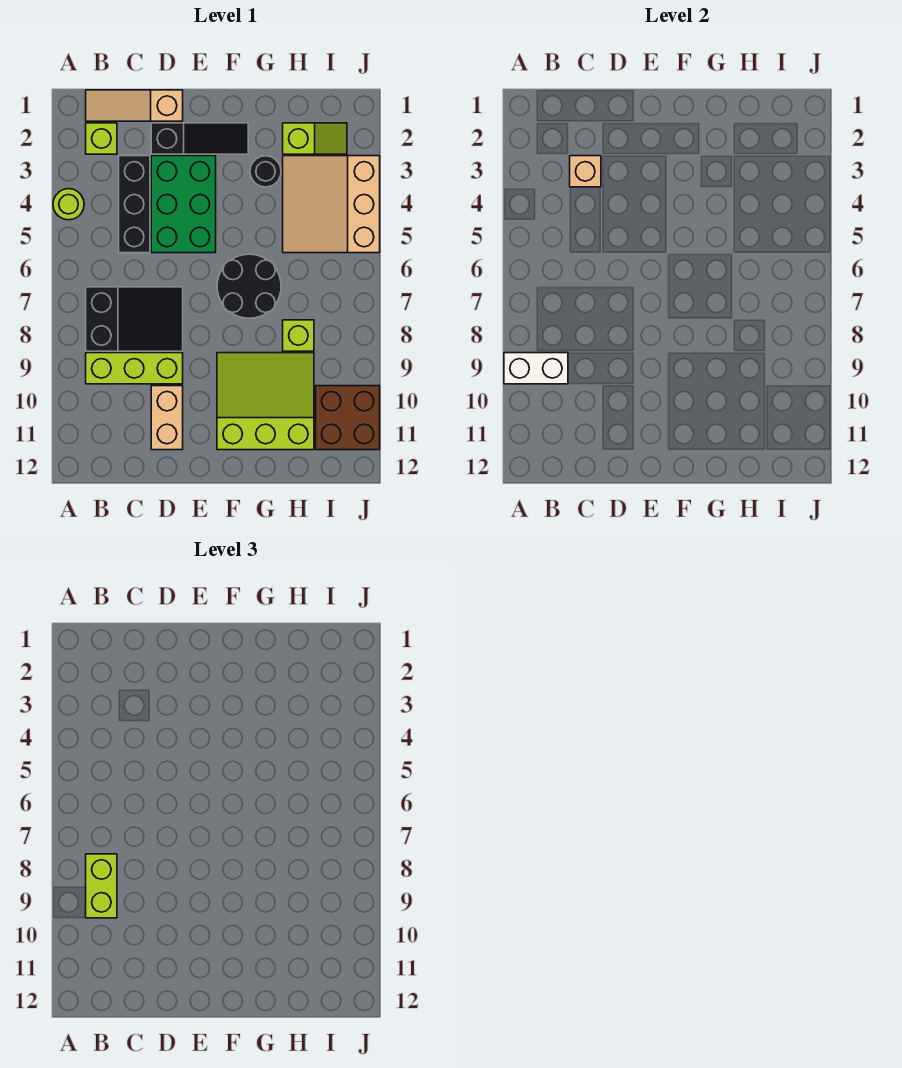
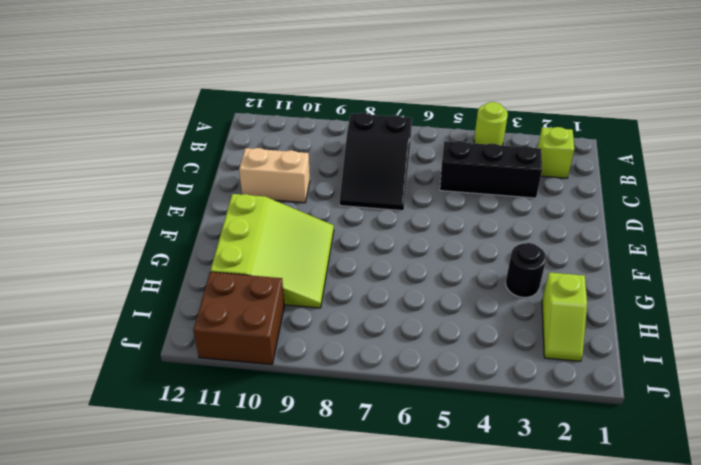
none -> tan slope B1:D1 level 1 top D
none -> lime brick B9:D9 level 1
none -> black slope D2:F2 level 1 top D

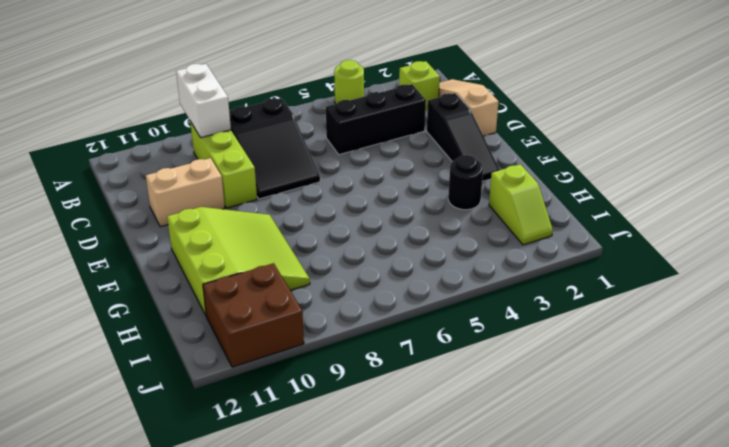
none -> green brick D3:E5 level 1
none -> black round brick F6:G7 level 1
none -> tan slope H3:J5 level 1 top J

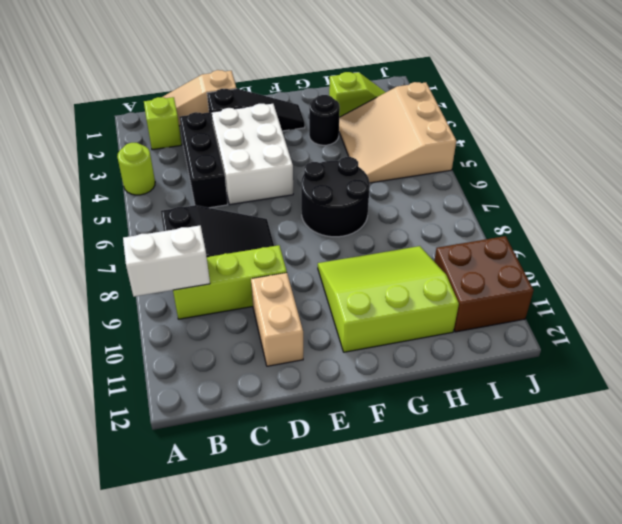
white brick D3:E5 level 1 -> green brick D3:E5 level 1
none -> lime brick H8 level 1
none -> tan brick C3 level 2
none -> lime brick B8:B9 level 3

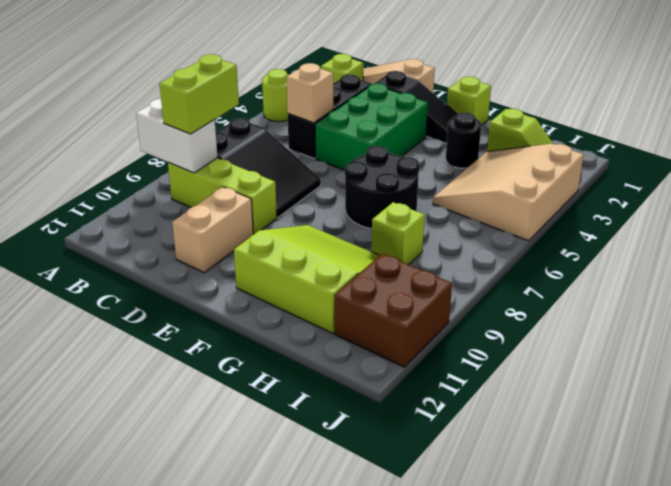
tan brick C5 level 2 -> tan brick C3 level 2
lime brick F1 level 1 -> none

